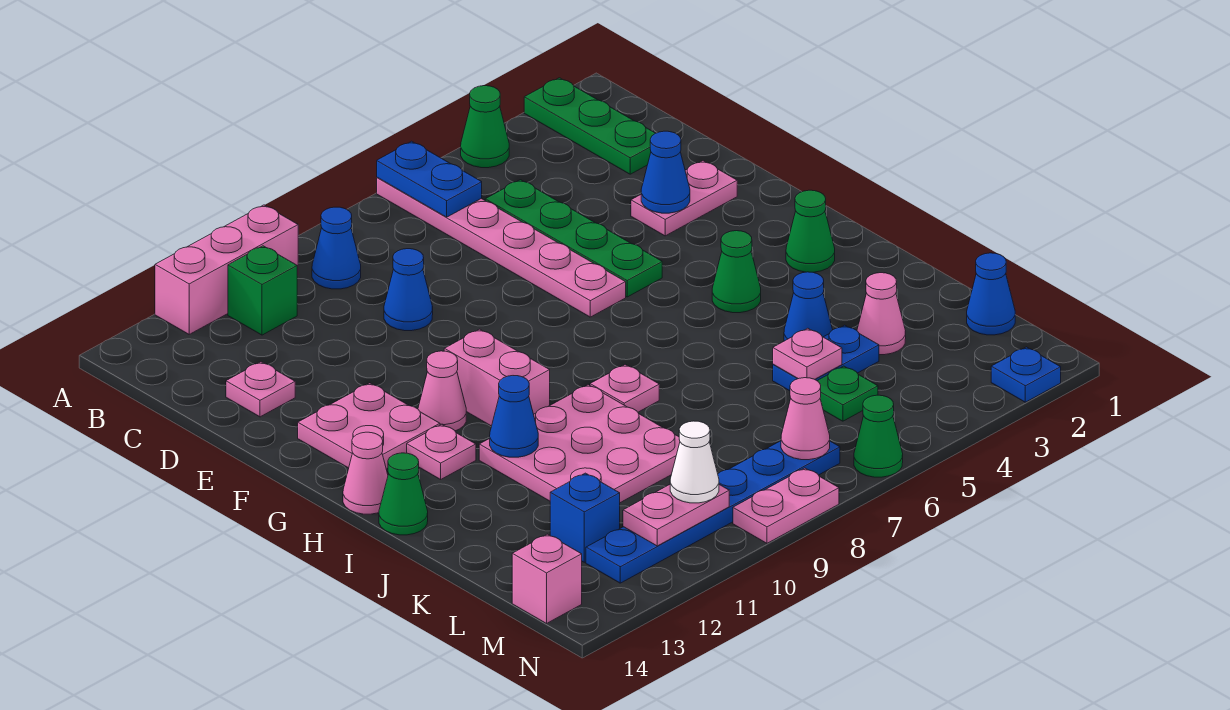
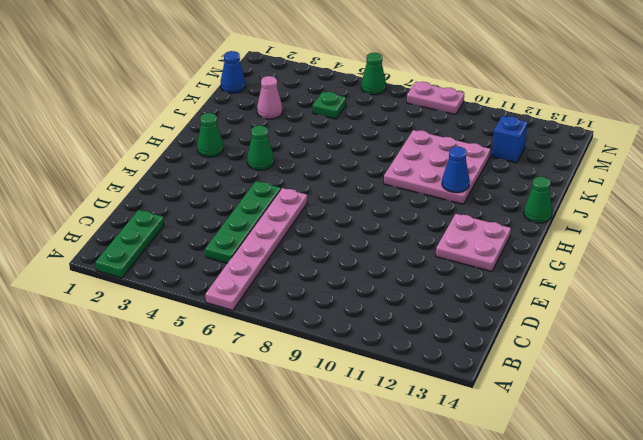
none -> green cone A4 level 1
none -> pink brick A10:A12 level 1
none -> blue cone B9 level 1
none -> green brick B11 level 1

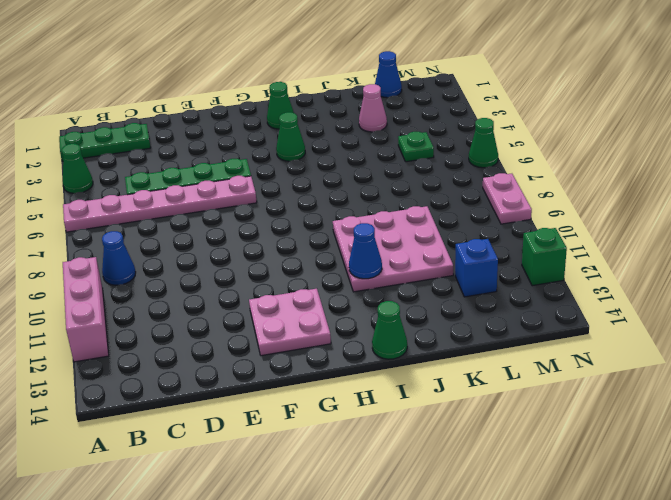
green brick N12 level 1 -> green brick B11 level 1
none -> blue cone D9 level 1
none -> pink plate D13 level 1
none -> pink plate E2:E3 level 1
none -> pink brick G10:H10 level 1

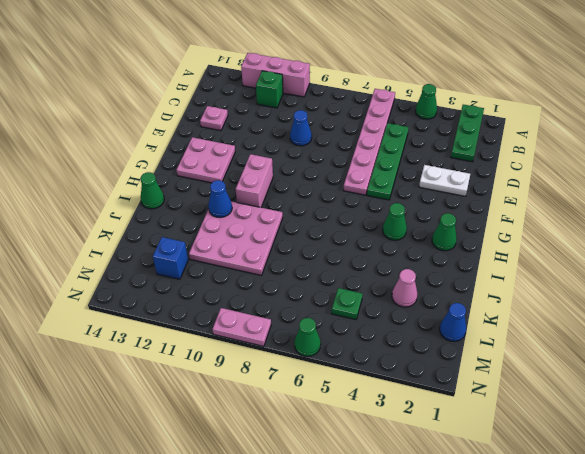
white plate E2:E3 level 1 -> pink plate E2:E3 level 1
none -> blue cone B9 level 1
none -> pink cone G11 level 1
none -> pink plate H12 level 1
none -> pink cone H14 level 1

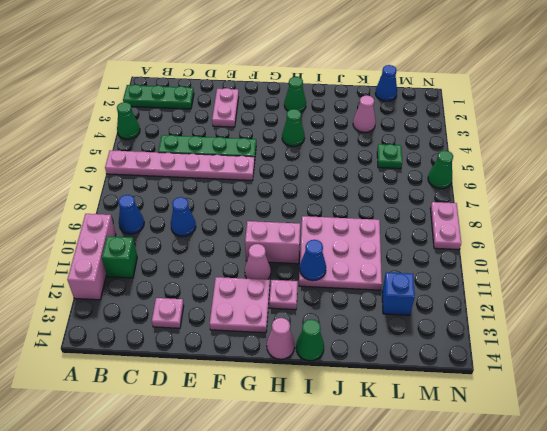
none -> pink plate I8 level 1
none -> blue cone J4 level 1
none -> blue plate K4:K5 level 1
none -> blue plate M7:M12 level 1

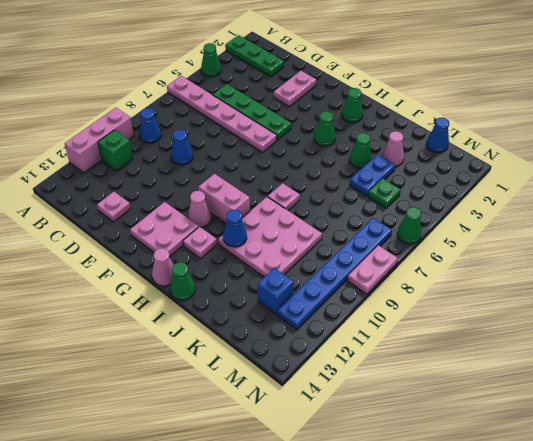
green cone J4 level 1 -> blue cone J4 level 1
none -> pink brick M14 level 1
none -> blue plate N2 level 1
none -> blue plate A6:B6 level 2
none -> blue cone E3 level 2

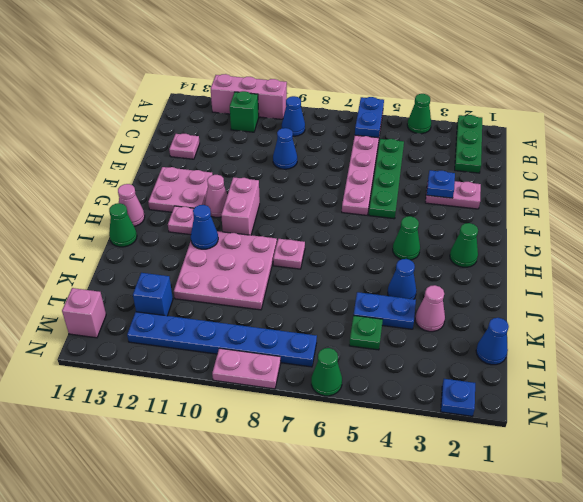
blue plate E3 level 2 -> blue cone E3 level 2
none -> pink plate K5 level 2
none -> pink cone M7 level 2
none -> pink plate M10:M11 level 2
none -> white cone M10 level 3

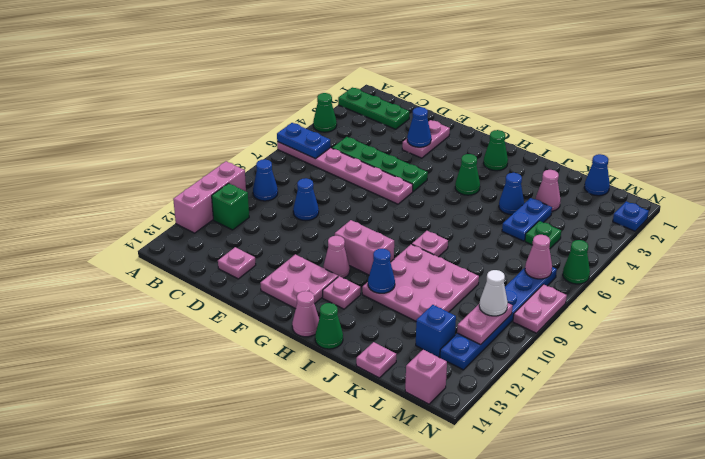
pink plate K14 level 1 -> pink plate K5 level 2

